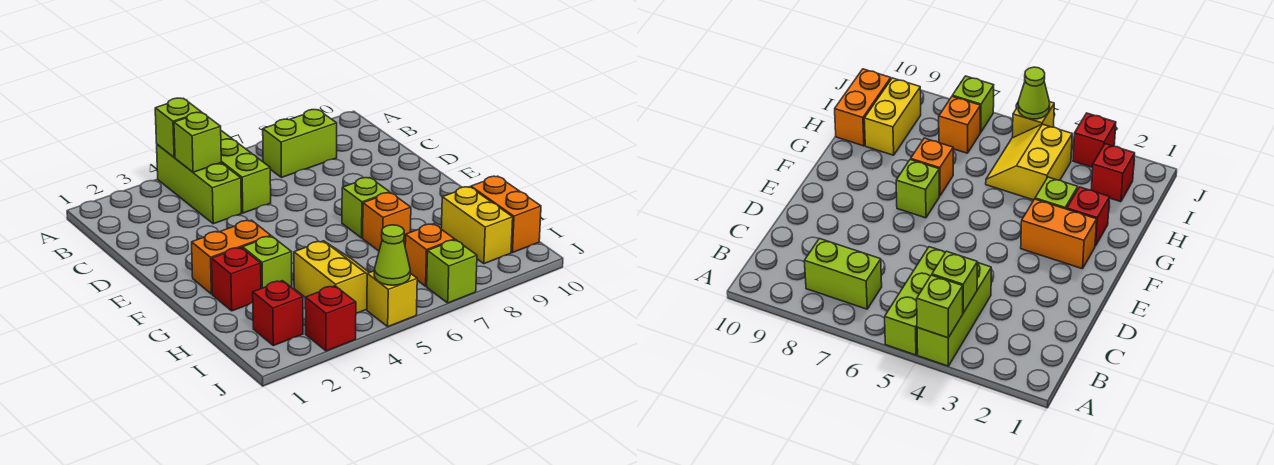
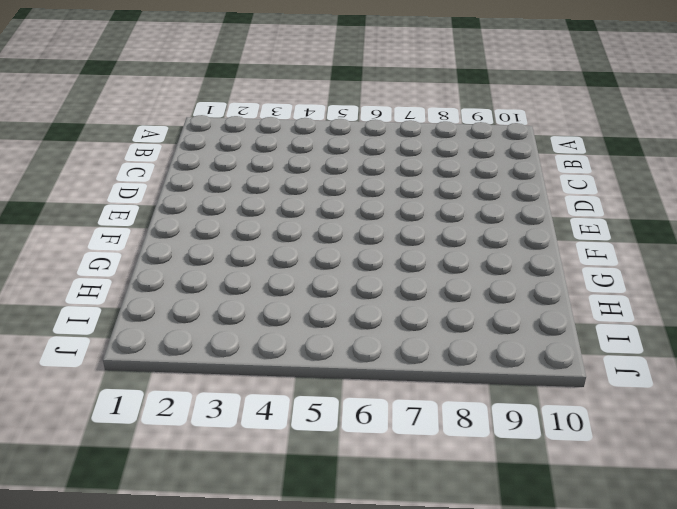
none -> lime brick A4:C4 level 1
none -> lime brick A5:C5 level 1
none -> lime brick B7:B8 level 1

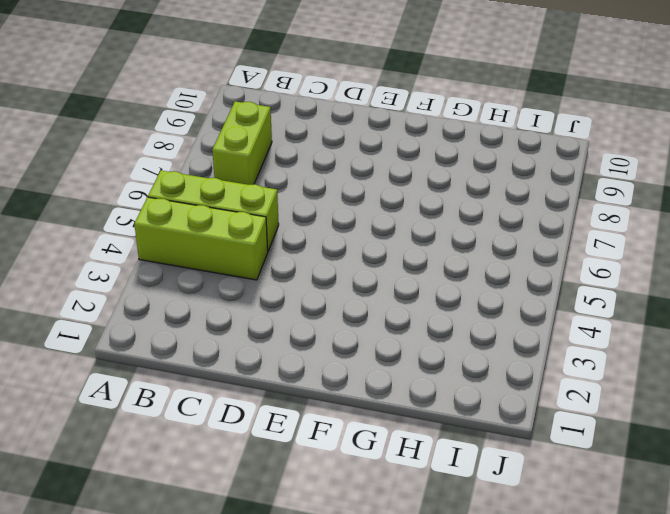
none -> orange brick F2:F3 level 1
none -> lime brick F7 level 1
none -> red brick G2 level 1

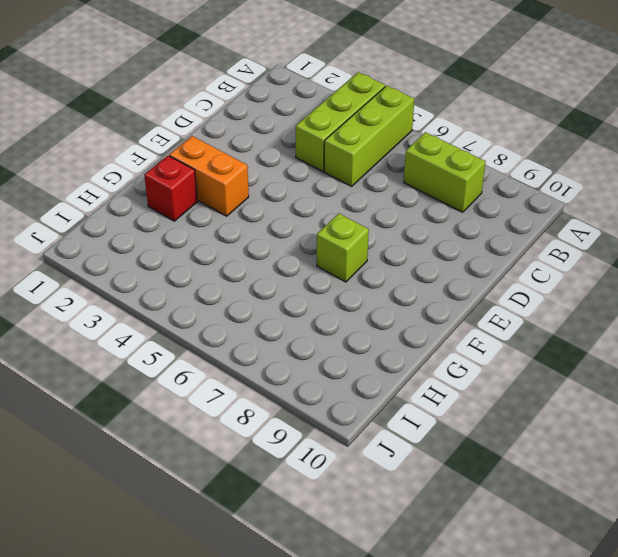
none -> lime brick G3 level 1
none -> orange brick G7 level 1
none -> yellow slope H4:I5 level 1 top 4

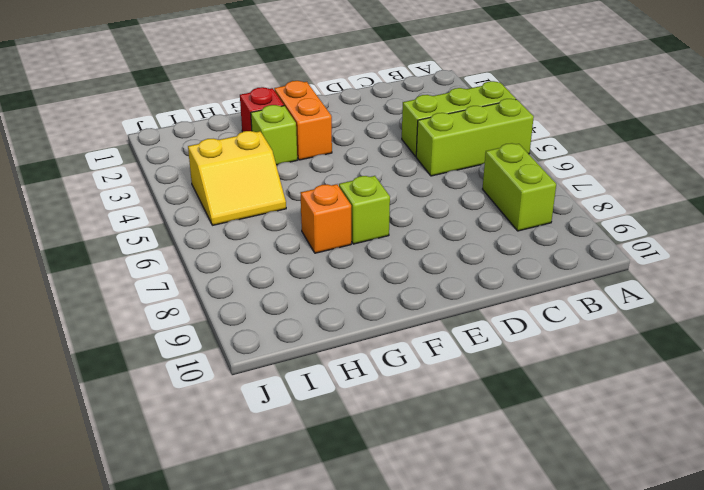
none -> yellow brick H9:I9 level 1
none -> orange brick H10:I10 level 1
none -> red brick I2 level 1

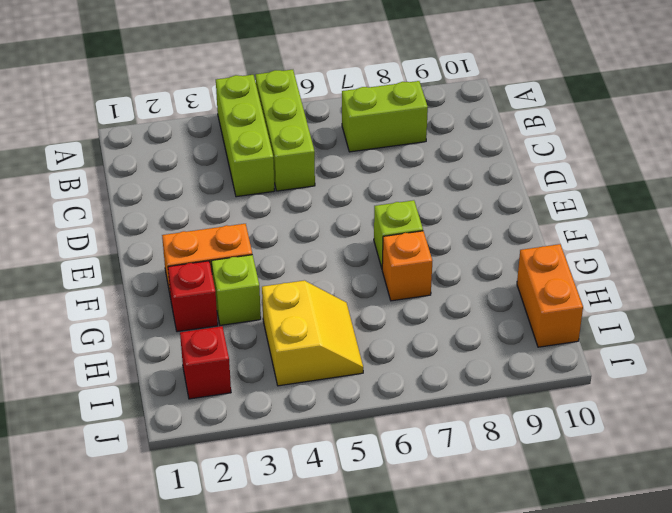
none -> yellow brick H9:I9 level 1
none -> orange brick I7 level 1
none -> red brick J3 level 1

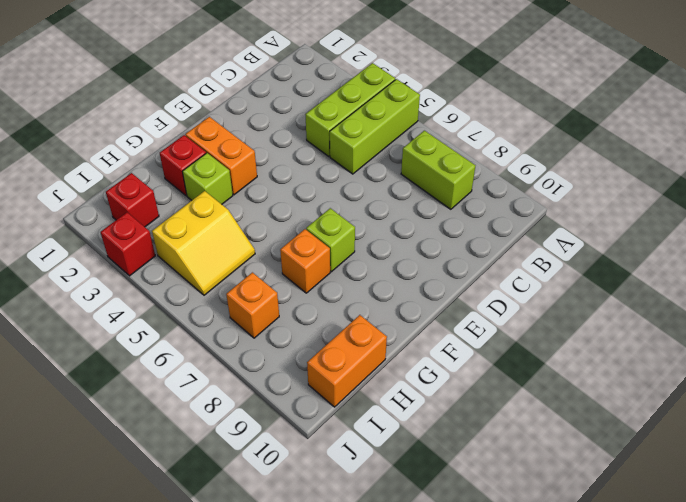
none -> yellow brick H9:I9 level 1
none -> yellow brick J5 level 1
none -> lime brick J7 level 1

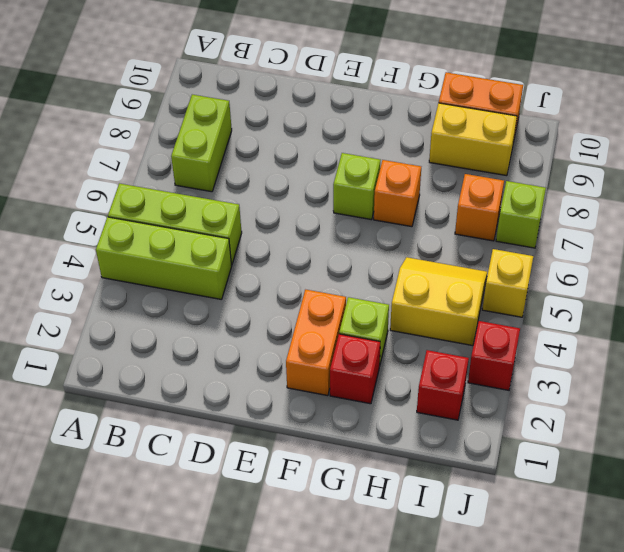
none -> lime brick A4 level 2
none -> lime brick B4 level 2
none -> lime cone J5 level 2

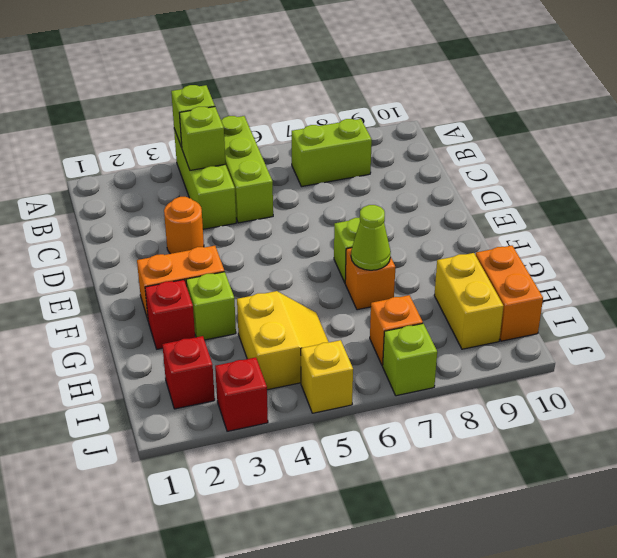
orange round brick D3 level 1 -> none
lime cone G7 level 2 -> lime cone J5 level 2

